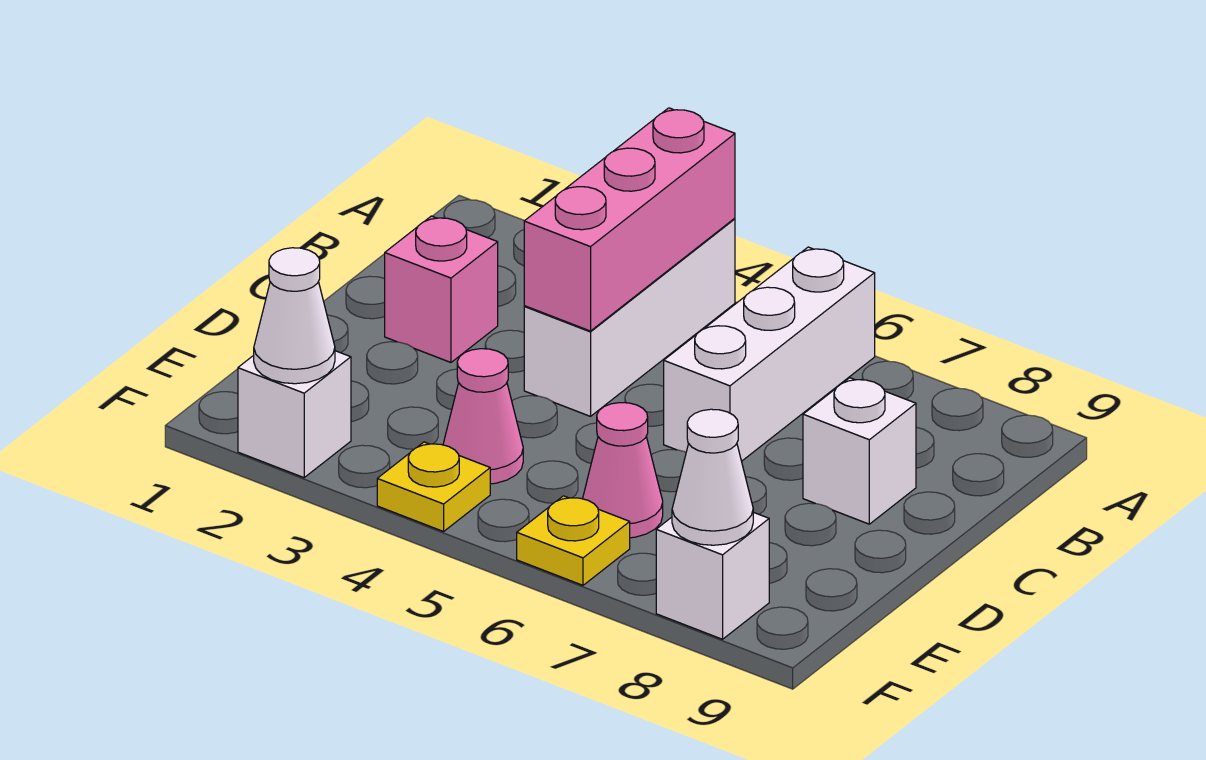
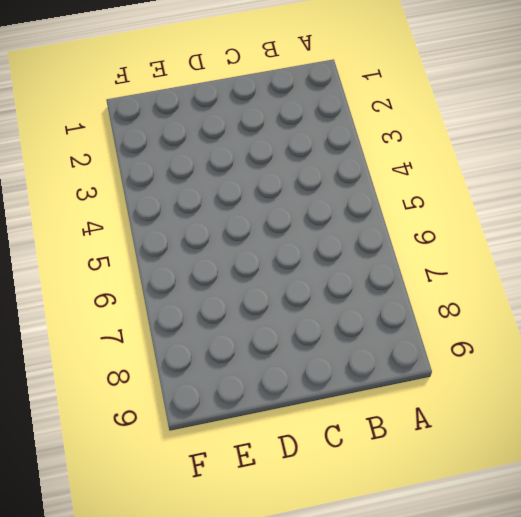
none -> white brick A4:C4 level 1
none -> white brick A6:C6 level 1
none -> pink brick C2 level 1

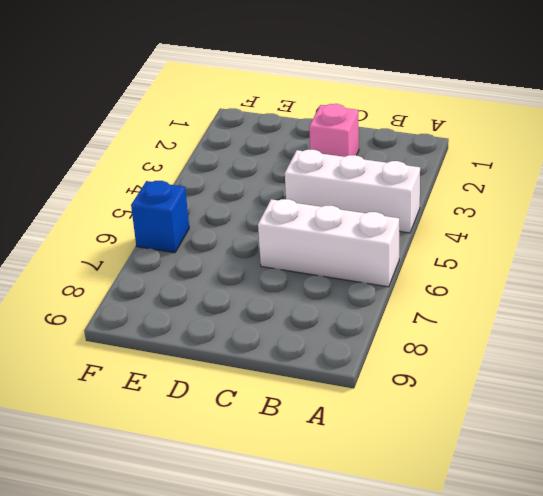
blue brick F6 level 1 -> yellow plate F6 level 1
none -> white brick C8 level 1
none -> pink cone E4 level 1
none -> pink cone E6 level 1

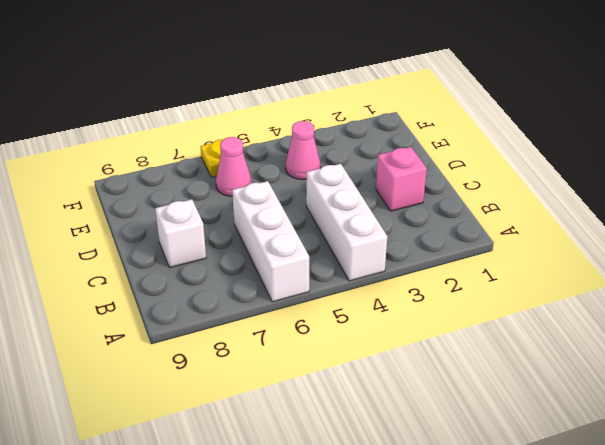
none -> white brick F2 level 1
none -> yellow plate F4 level 1
none -> white brick F8 level 1

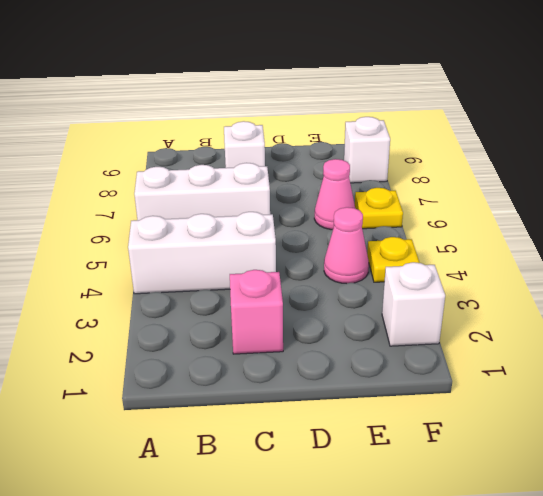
none -> pink brick A4:C4 level 2
none -> white cone F2 level 2
none -> white cone F8 level 2

